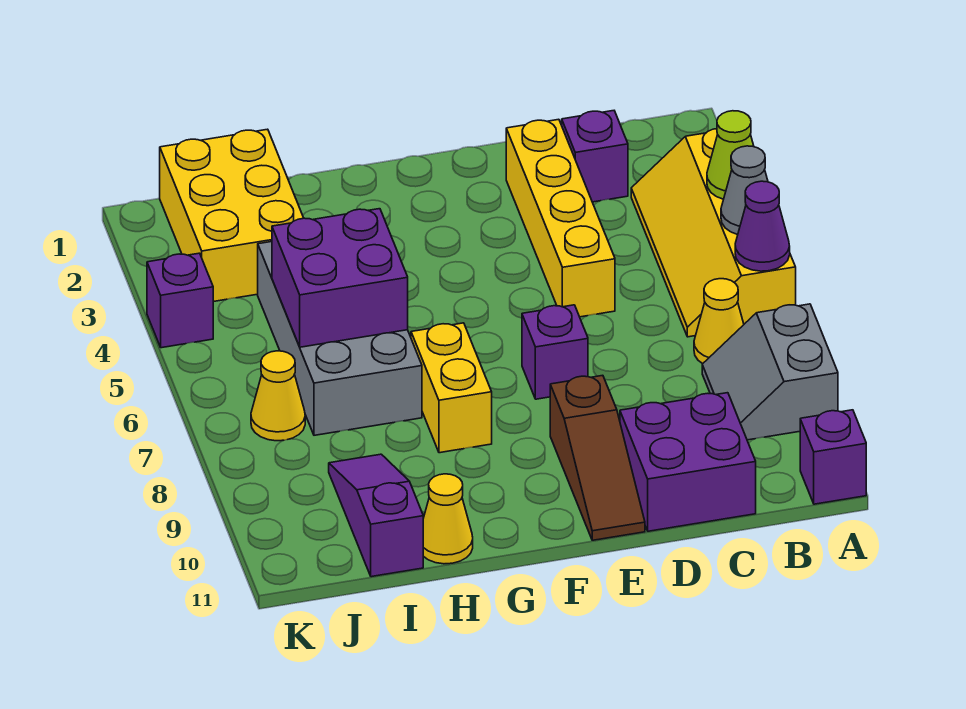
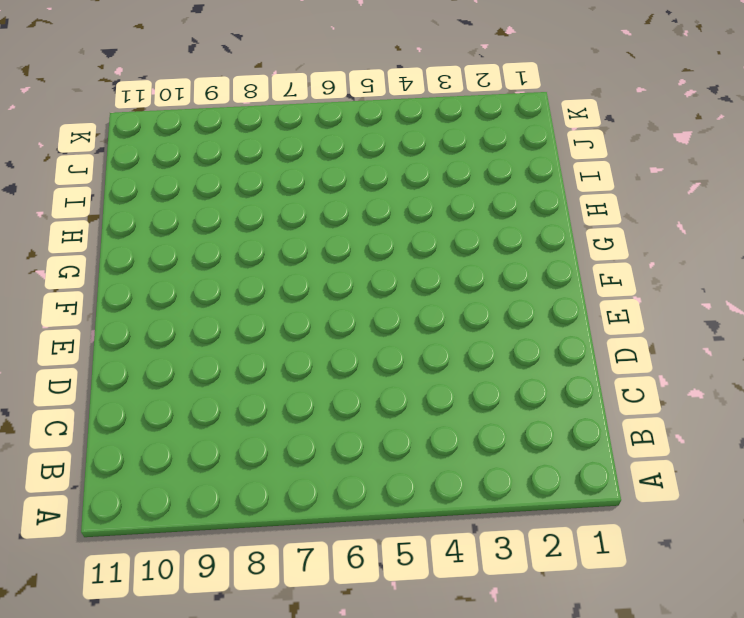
none -> yellow slope A3:B6 level 1 top A
none -> grey slope A8:B9 level 1 top A
none -> purple brick A11 level 1

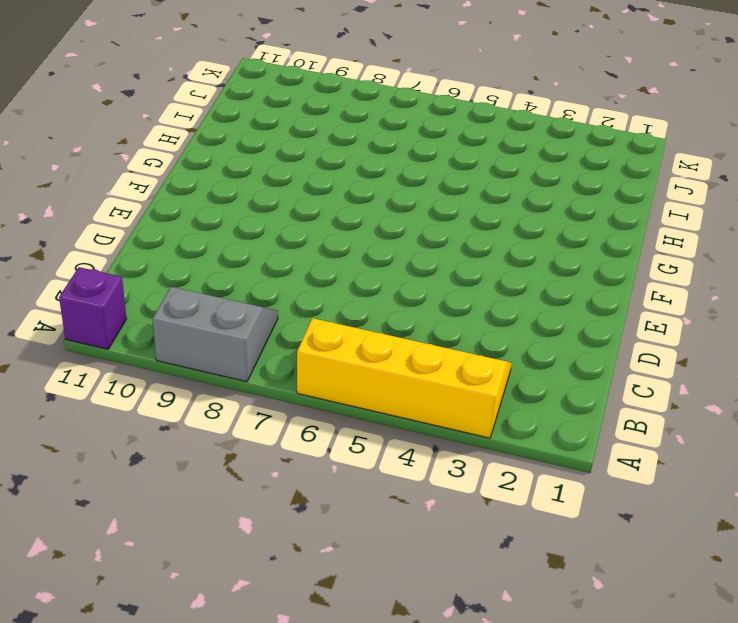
none -> yellow cone B7 level 1
none -> purple brick C2 level 1
none -> purple brick C10:D11 level 1

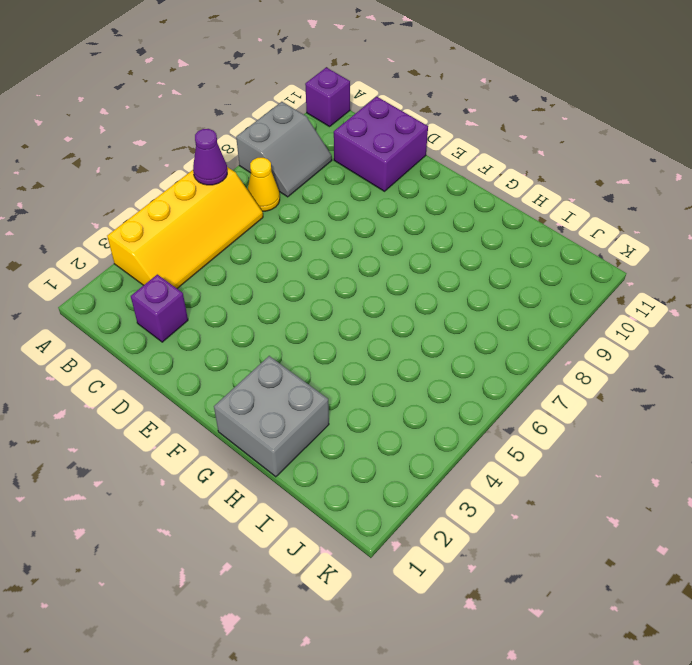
grey brick G1:H2 level 1 -> none
none -> yellow brick D2:D5 level 1
none -> purple brick E7 level 1
none -> brown slope E9:E11 level 1 top 9

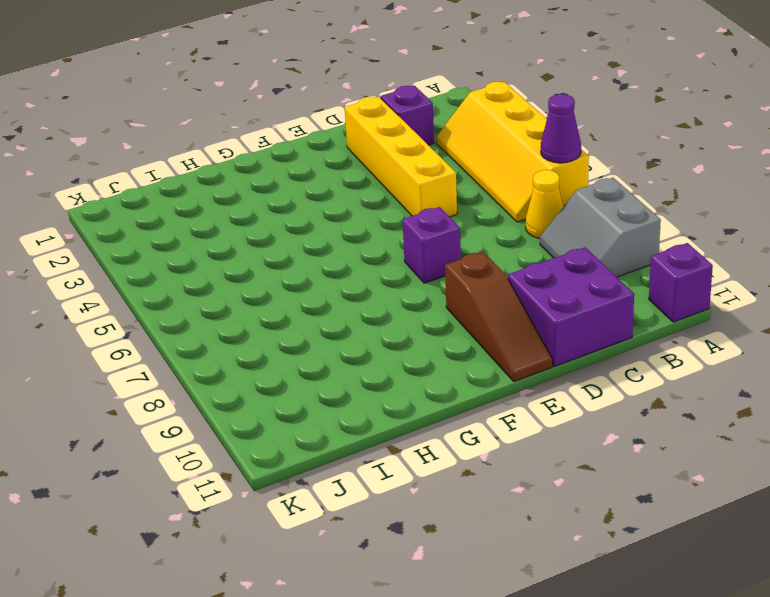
none -> yellow brick G7:G8 level 1
none -> grey brick H4:I7 level 1
none -> yellow cone H11 level 1

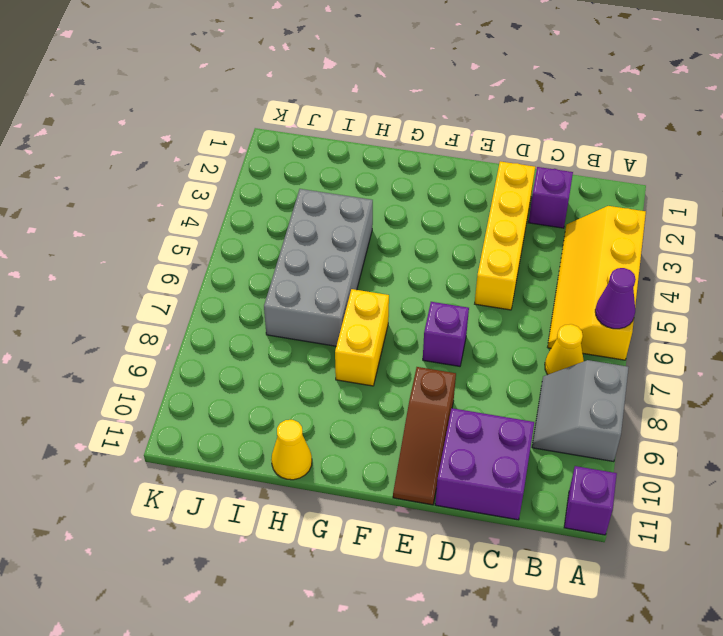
none -> yellow brick I1:J3 level 1
none -> purple slope I9:I11 level 1 top 11
none -> yellow cone J7 level 1

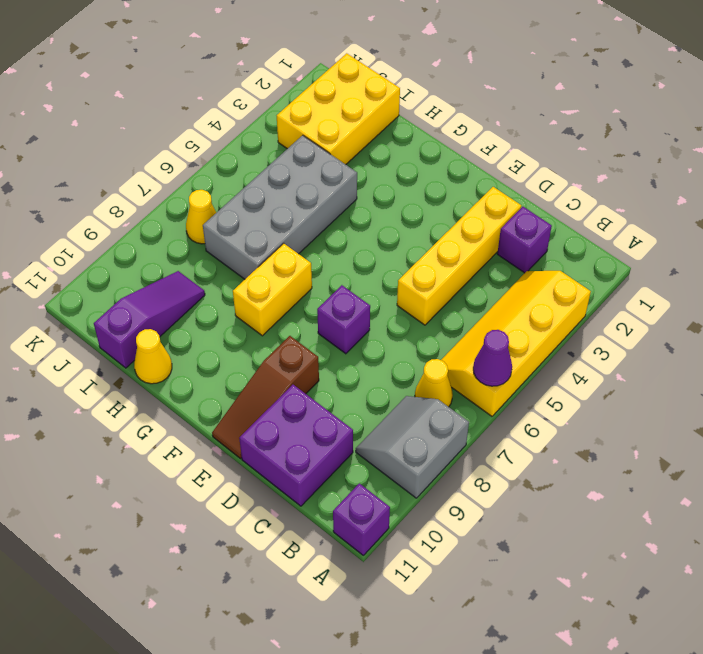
none -> purple brick K4 level 1
none -> lime cone A4 level 2
none -> grey cone A5 level 2

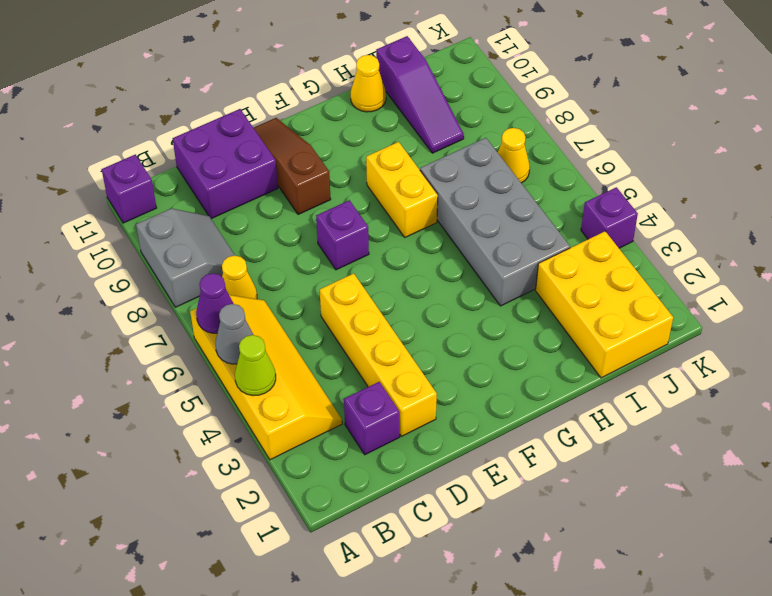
none -> purple brick H5:I6 level 2

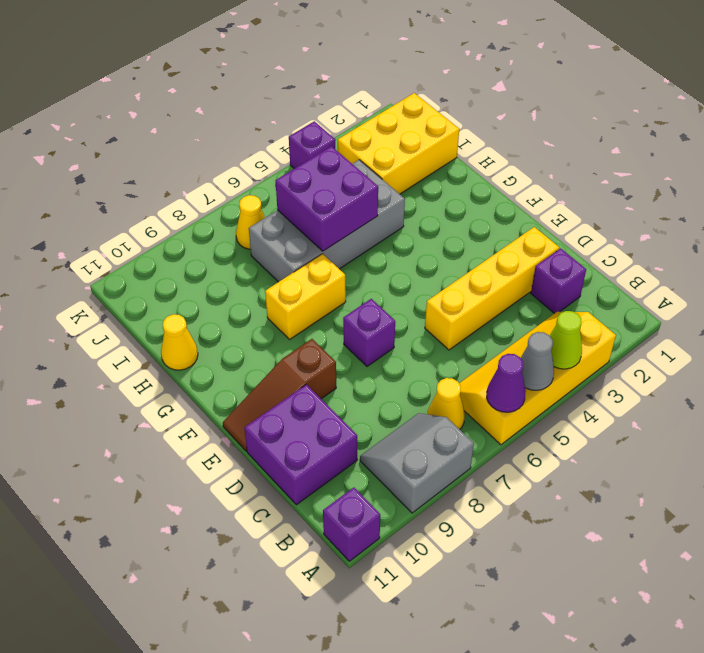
none -> purple slope I9:I11 level 1 top 11

